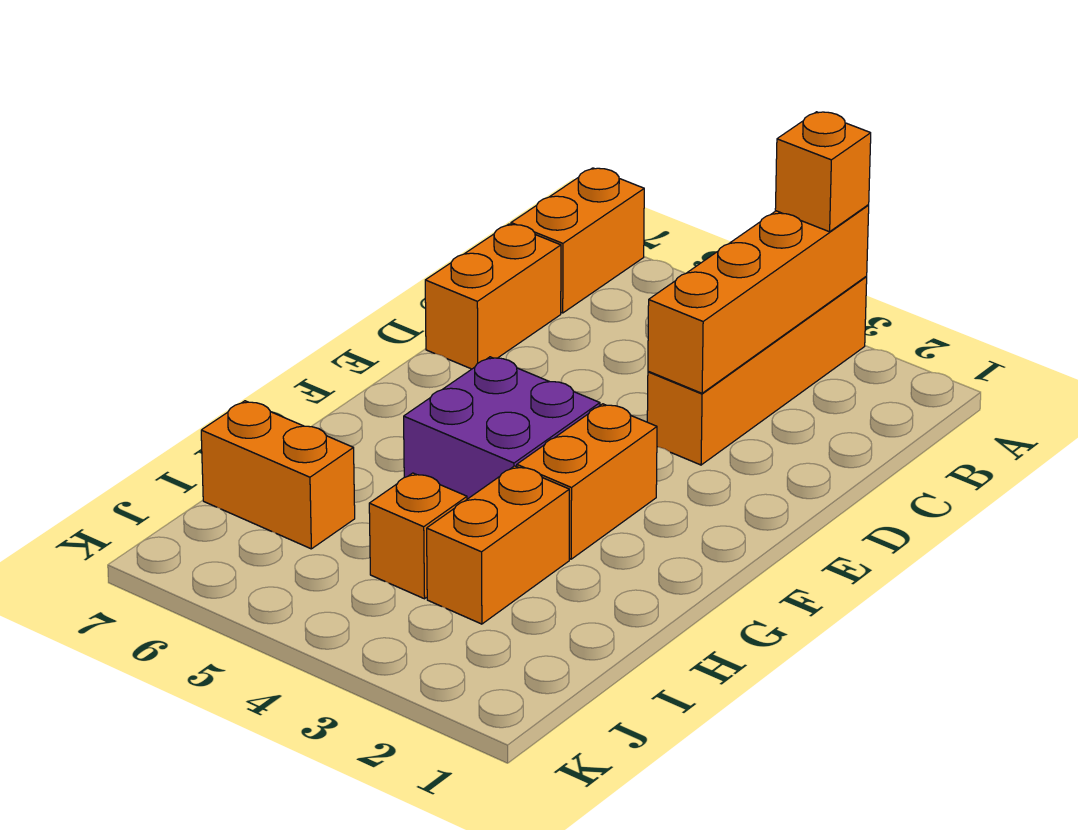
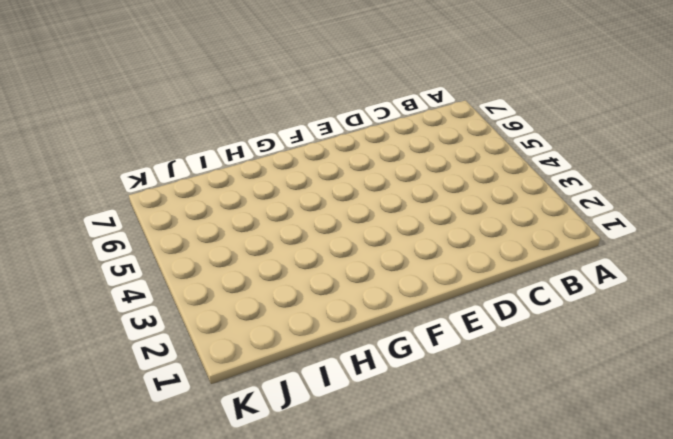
none -> orange brick A3:D3 level 1
none -> orange brick A7:B7 level 1

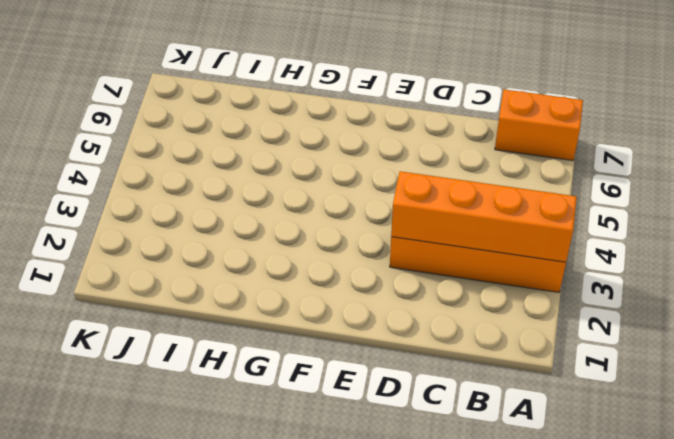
none -> orange brick C7:D7 level 1
none -> orange brick F3:G3 level 1

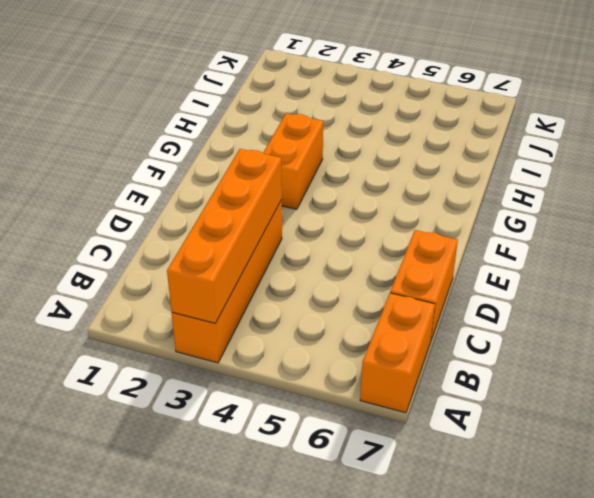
none -> purple brick F4:G5 level 1
none -> orange brick H3:I3 level 1

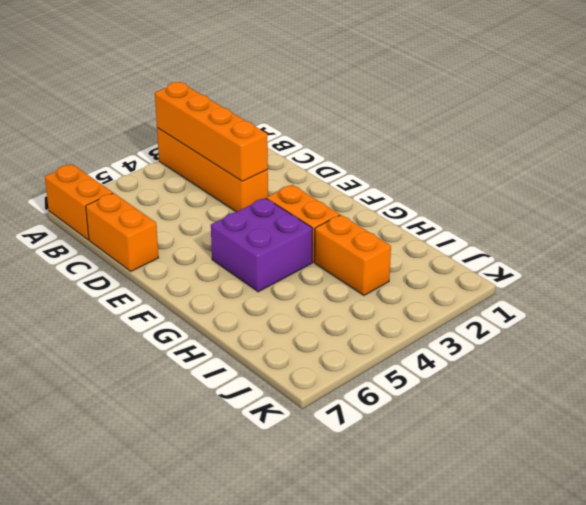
none -> orange brick I4 level 1
none -> orange brick I6:I7 level 1

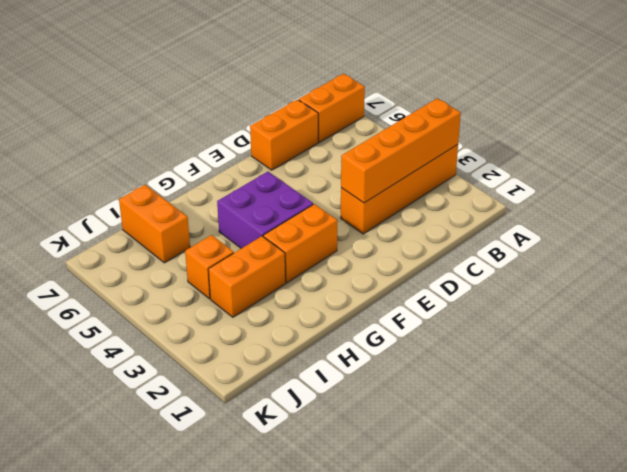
none -> orange brick A3 level 3

